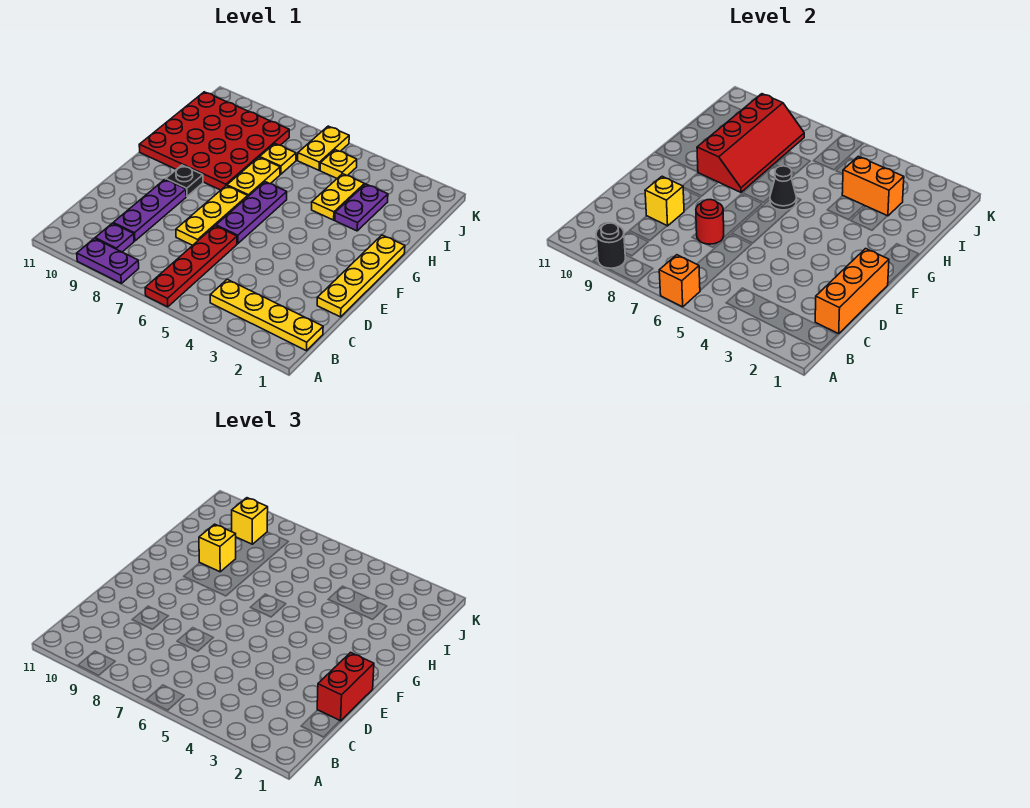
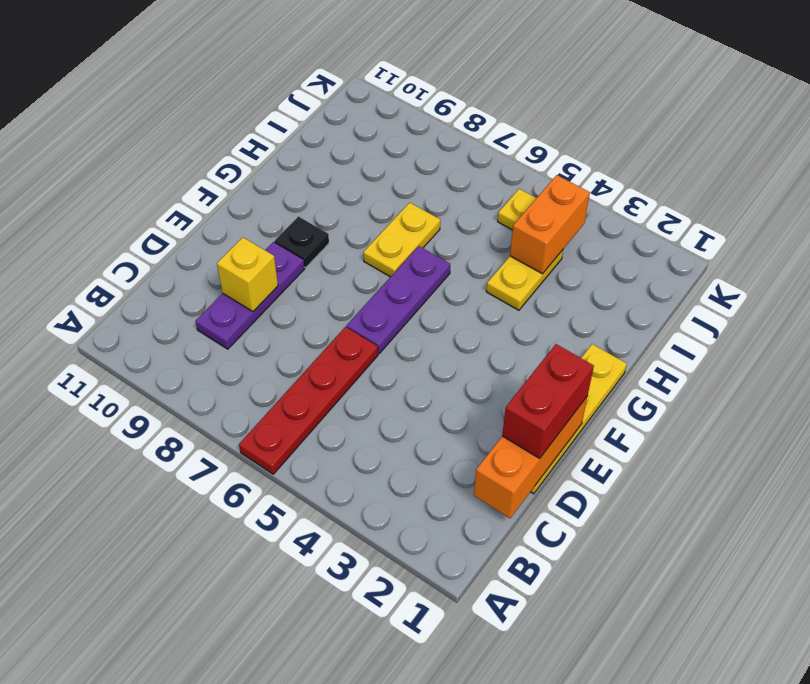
orange brick I4:J4 level 2 -> orange brick I3:I4 level 2
none -> purple plate A8:A9 level 1
none -> yellow plate B1:B4 level 1
none -> purple plate B9 level 1

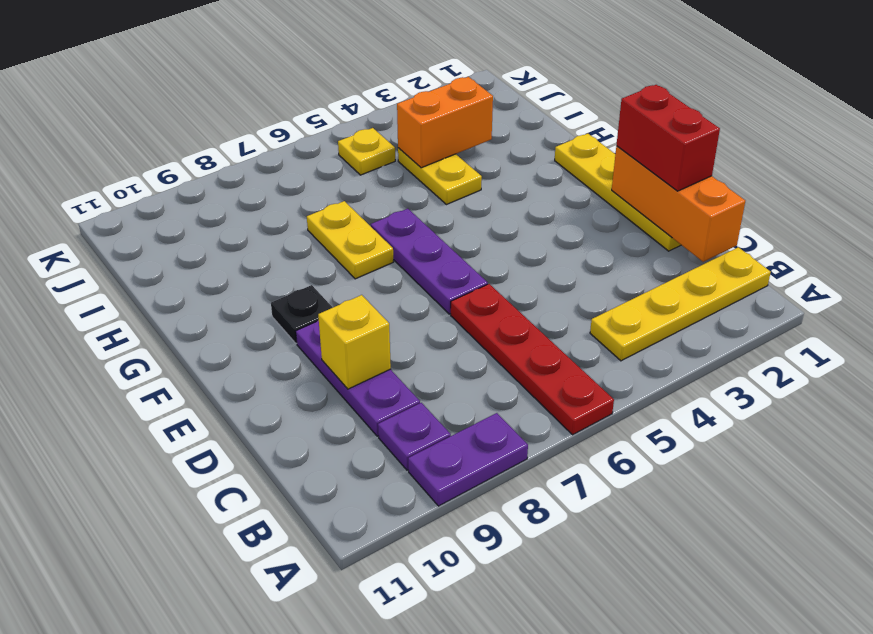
none -> yellow plate D7:F7 level 1
none -> red plate G8:J11 level 1
none -> purple plate H3:I3 level 1

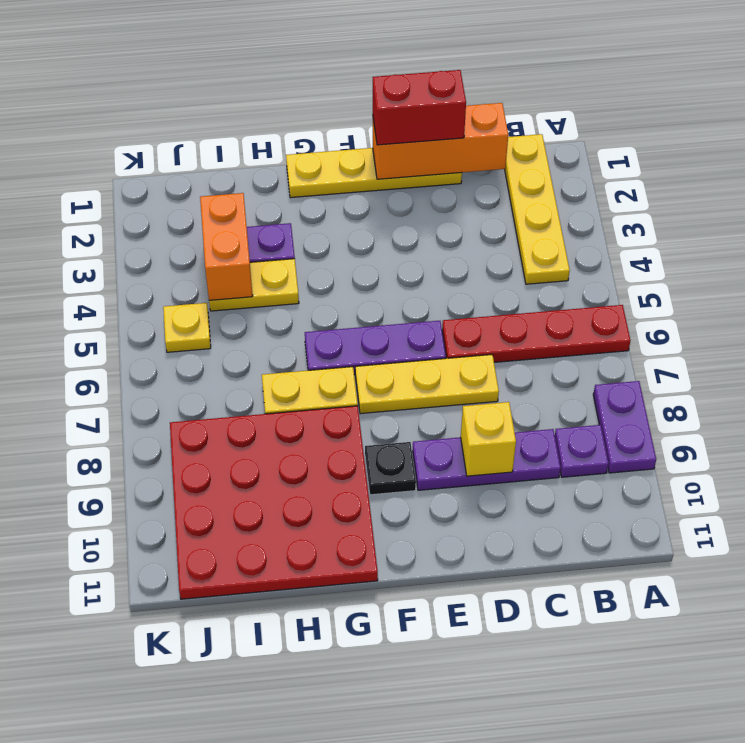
none -> yellow plate I7 level 1
none -> yellow plate J6:K6 level 1
none -> orange brick A6 level 2

